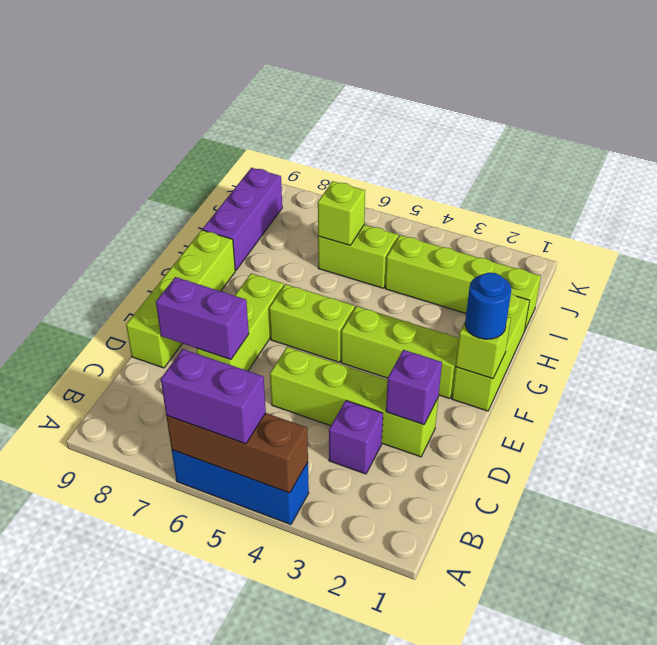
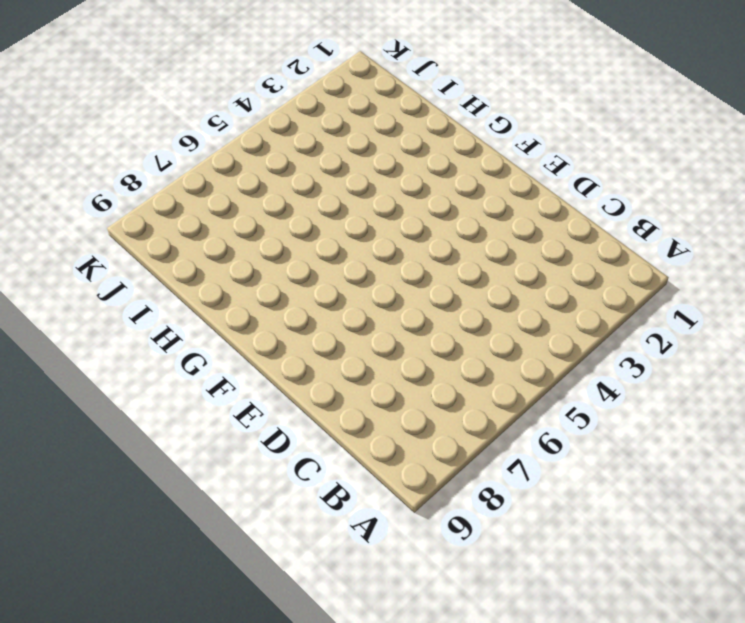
none -> blue brick A4:A6 level 1
none -> purple brick C3 level 1
none -> lime brick D2:D5 level 1

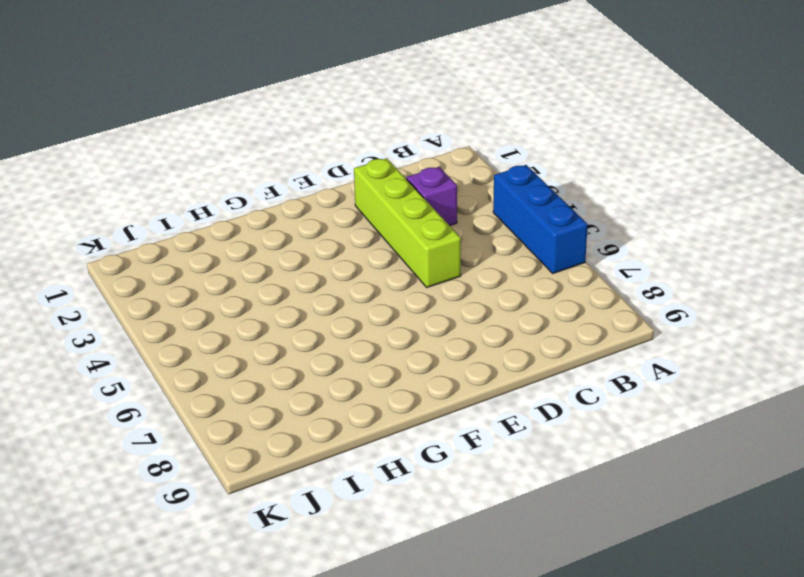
none -> lime brick D7:F7 level 1
none -> lime brick D9:G9 level 1
none -> lime brick F1:H1 level 1

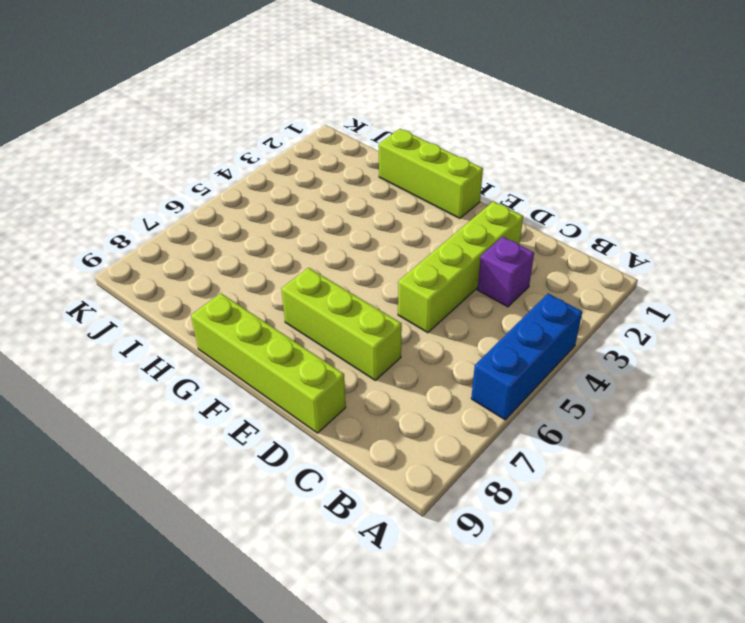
none -> lime brick F2:F4 level 1
none -> lime brick F5:F6 level 1
none -> purple brick H9:J9 level 1

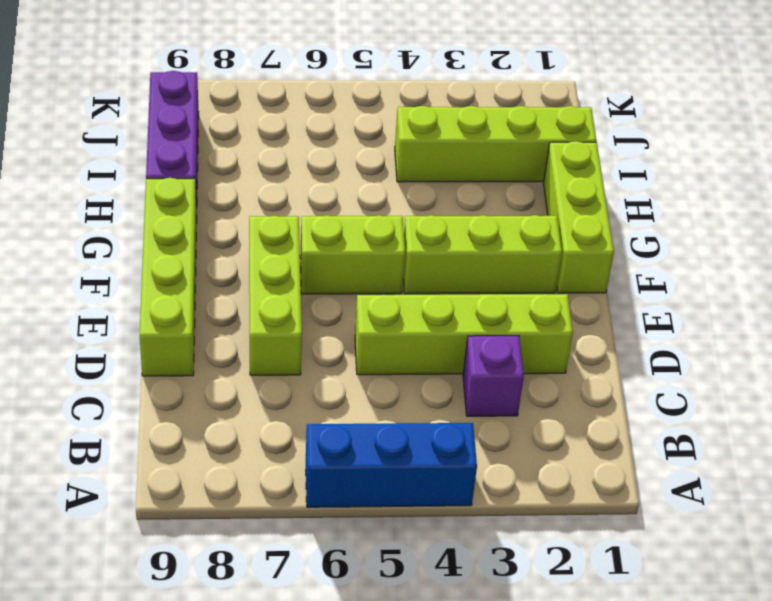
none -> lime brick I5:I6 level 1
none -> brown brick A4:A6 level 2
none -> purple brick D2 level 2

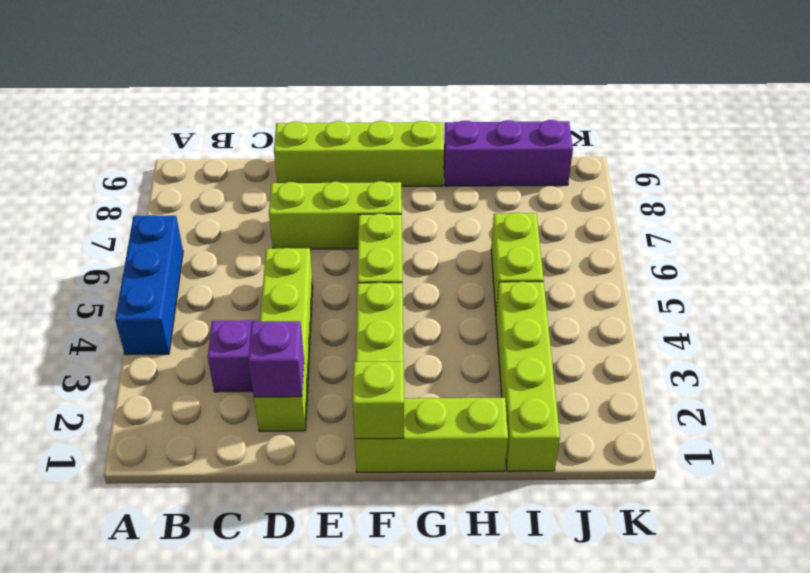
none -> brown brick A4:A6 level 2
none -> purple brick D7:D8 level 2
none -> lime brick I6 level 2

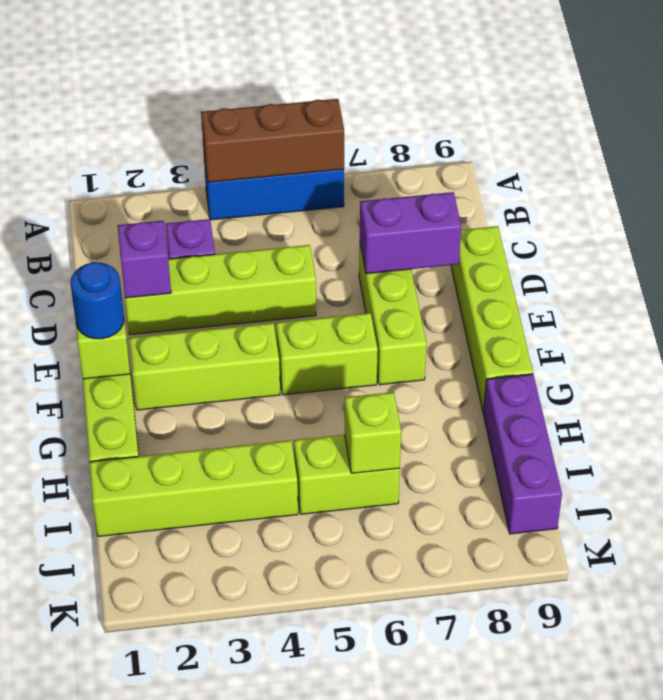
none -> purple brick A5:A6 level 3

